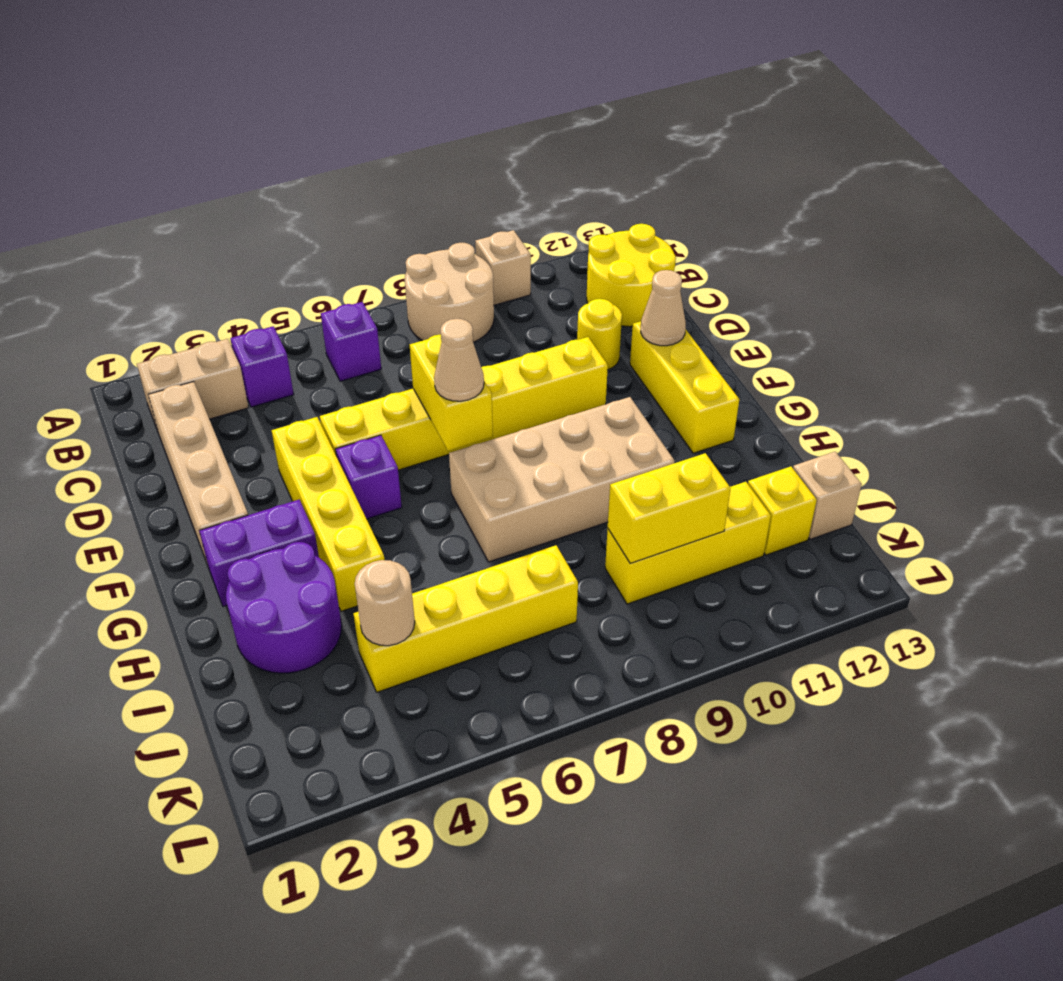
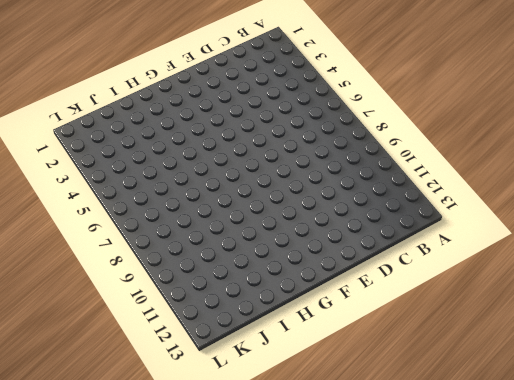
none -> tan round brick A8:B9 level 1
none -> tan brick A10 level 1
none -> tan brick B2:B3 level 1

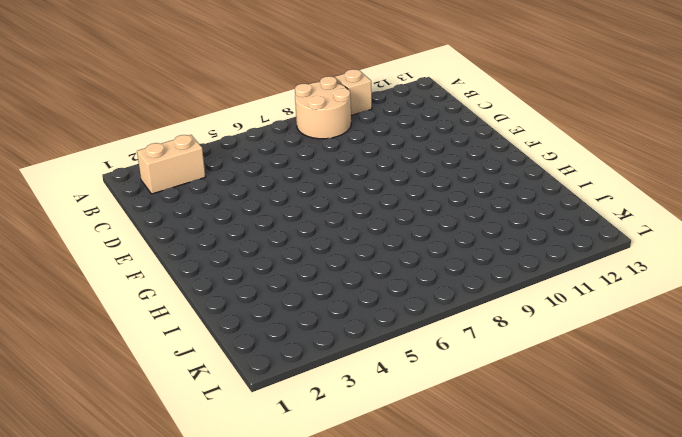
none -> purple brick B4 level 1
none -> purple brick B6 level 1
none -> yellow round brick B12:C13 level 1

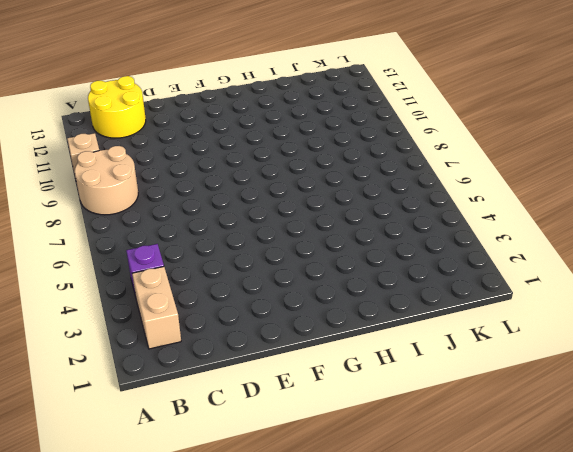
none -> purple brick B6 level 1
none -> tan brick C2:F2 level 1
none -> yellow round brick D11 level 1

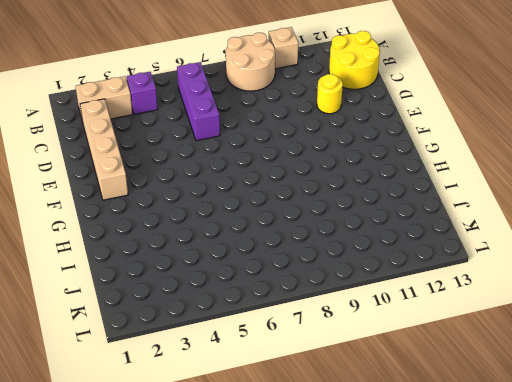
purple brick B6:D6 level 1 -> purple brick B6 level 1
none -> yellow brick E4:H4 level 1
none -> yellow brick E5:E10 level 1
none -> yellow brick E12:G12 level 1

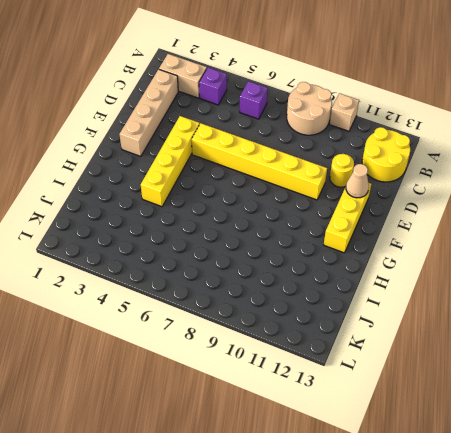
none -> purple brick F5 level 1
none -> purple brick G2:G3 level 1
none -> tan brick G7:H10 level 1

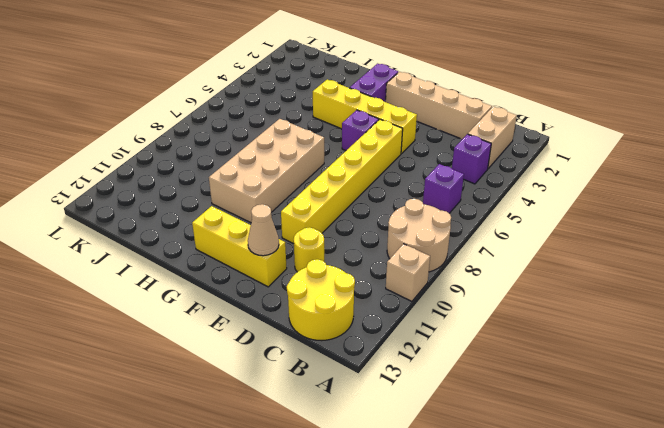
none -> purple round brick H2:I3 level 1
none -> yellow brick J4:J7 level 1
none -> yellow brick J9:J11 level 1

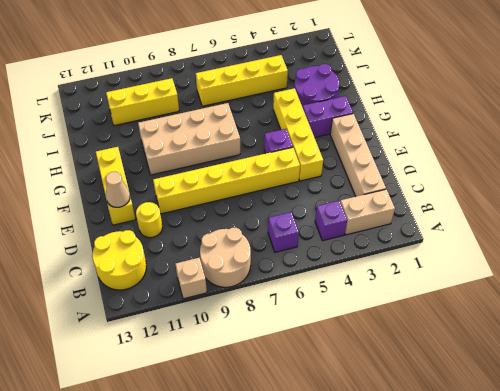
none -> yellow brick J12 level 1
none -> tan brick J13 level 1
none -> yellow brick E7:F7 level 2

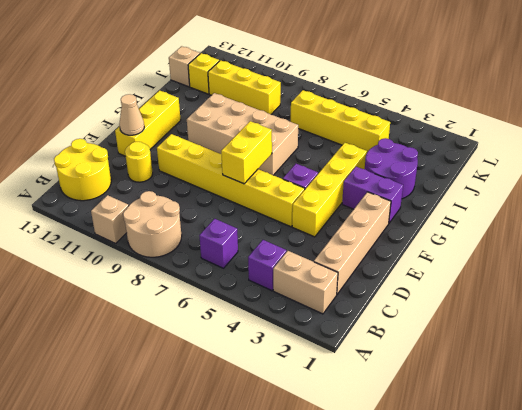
none -> tan round brick J4 level 2
none -> yellow brick J9:J10 level 2
none -> tan cone F7 level 3

